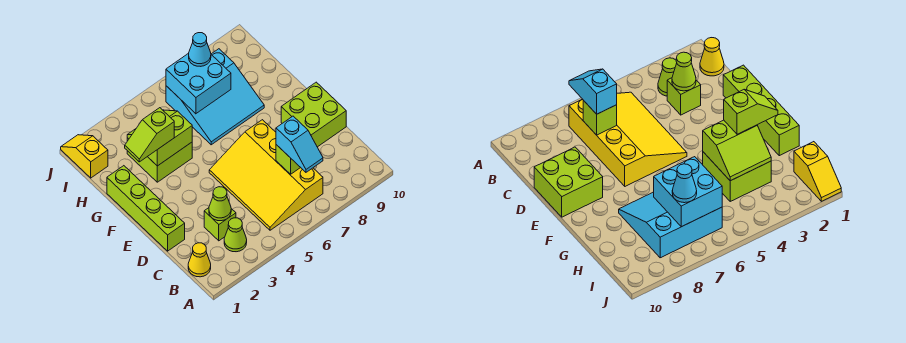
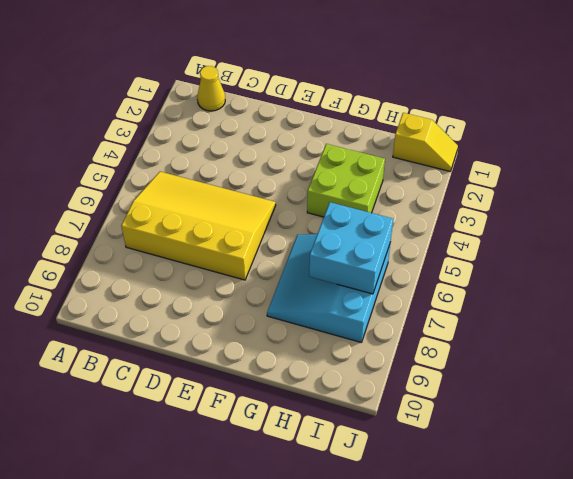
none -> lime cone B3 level 1
none -> lime brick C3 level 1
none -> lime brick D1:G1 level 1

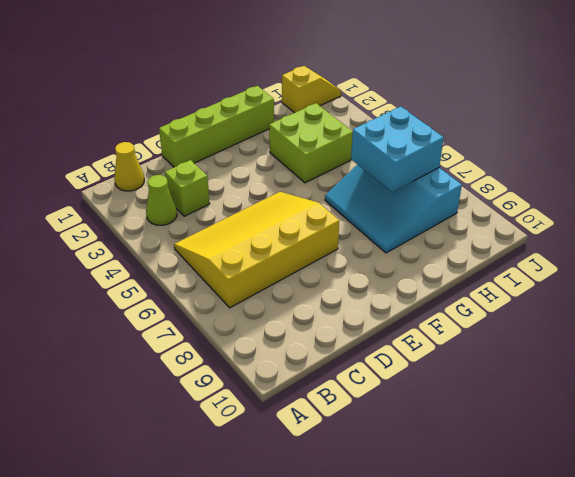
none -> lime brick D9:E10 level 1
none -> lime cone C3 level 2
none -> lime brick C7 level 2

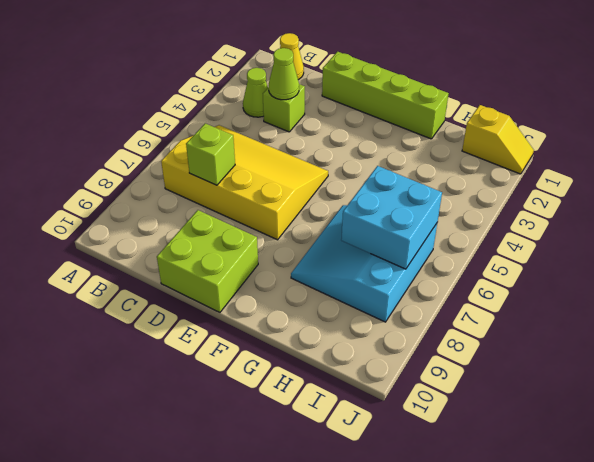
none -> lime brick G3:H4 level 1
none -> lime slope G3:H4 level 2 top G
none -> cyan slope B7:C7 level 3 top C

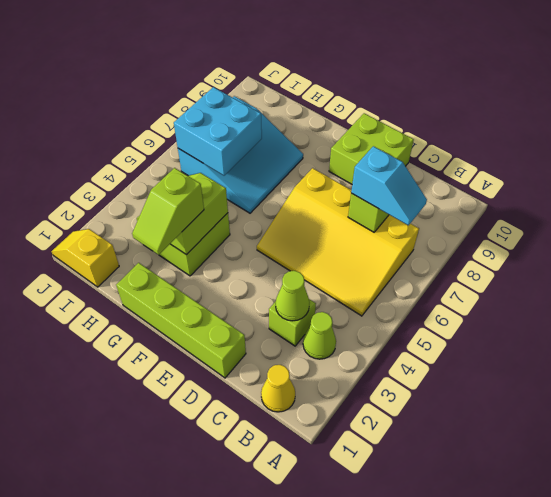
none -> cyan cone I7 level 3

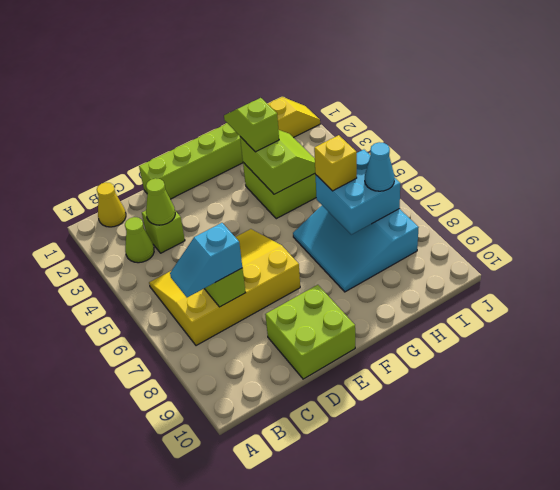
yellow brick H6 level 3 -> none

